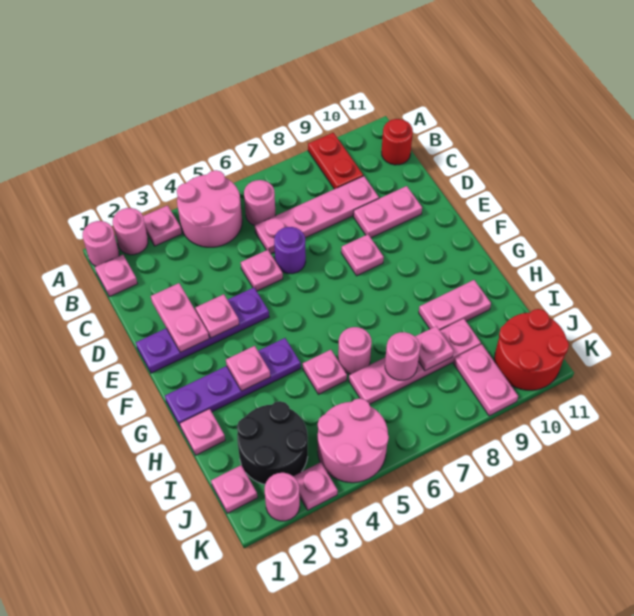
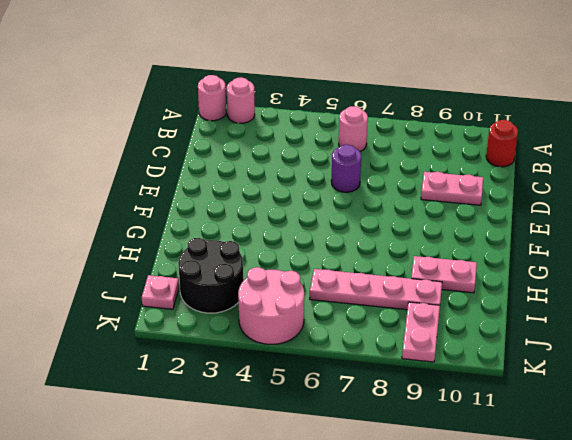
none -> pink plate A3 level 1
none -> pink round brick A4:B5 level 1
none -> red plate A9:B9 level 1
none -> pink plate B1 level 1

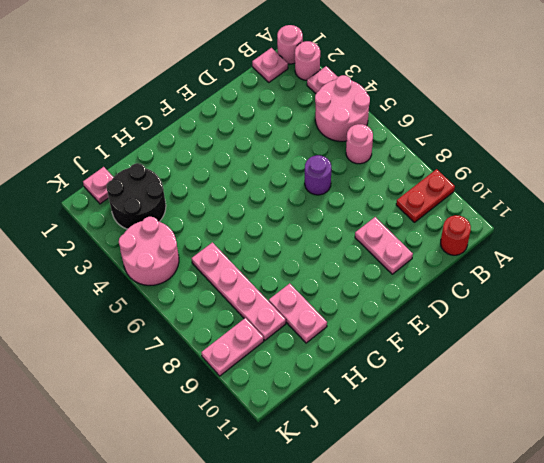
none -> pink plate C6:C9 level 1
none -> pink plate D5 level 1
none -> purple plate E1:E4 level 1
none -> pink plate E8 level 1

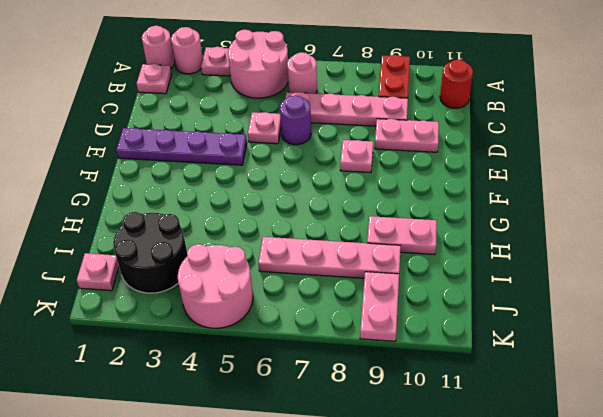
none -> purple plate G1:G4 level 1
none -> pink plate H1 level 1
none -> pink plate H5 level 1
none -> pink round brick H6 level 1

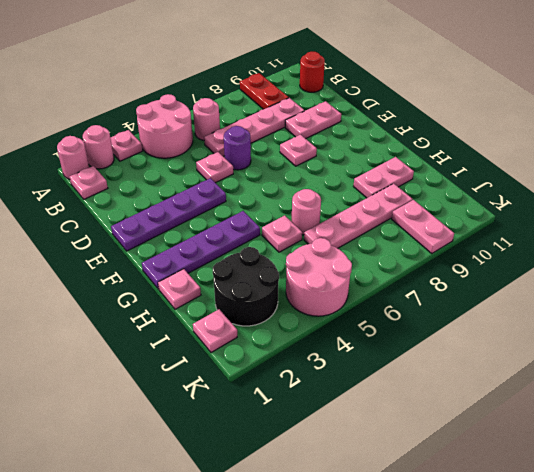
none -> red round brick J10:K11 level 1
none -> pink round brick K2 level 1
none -> pink plate K3 level 1
none -> pink plate D2:E2 level 2

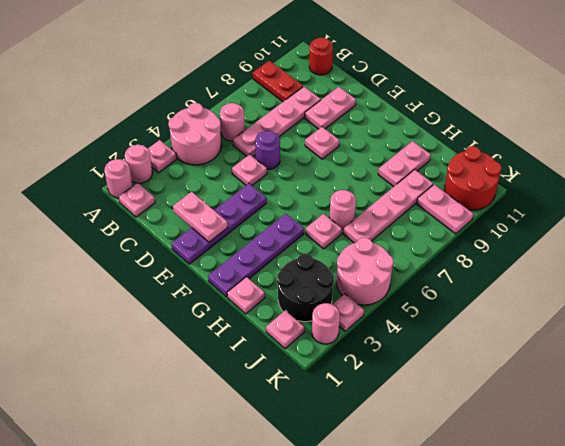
none -> pink plate E3 level 2
none -> pink plate G3 level 2
none -> pink round brick I7 level 2
none -> pink plate I8 level 2

